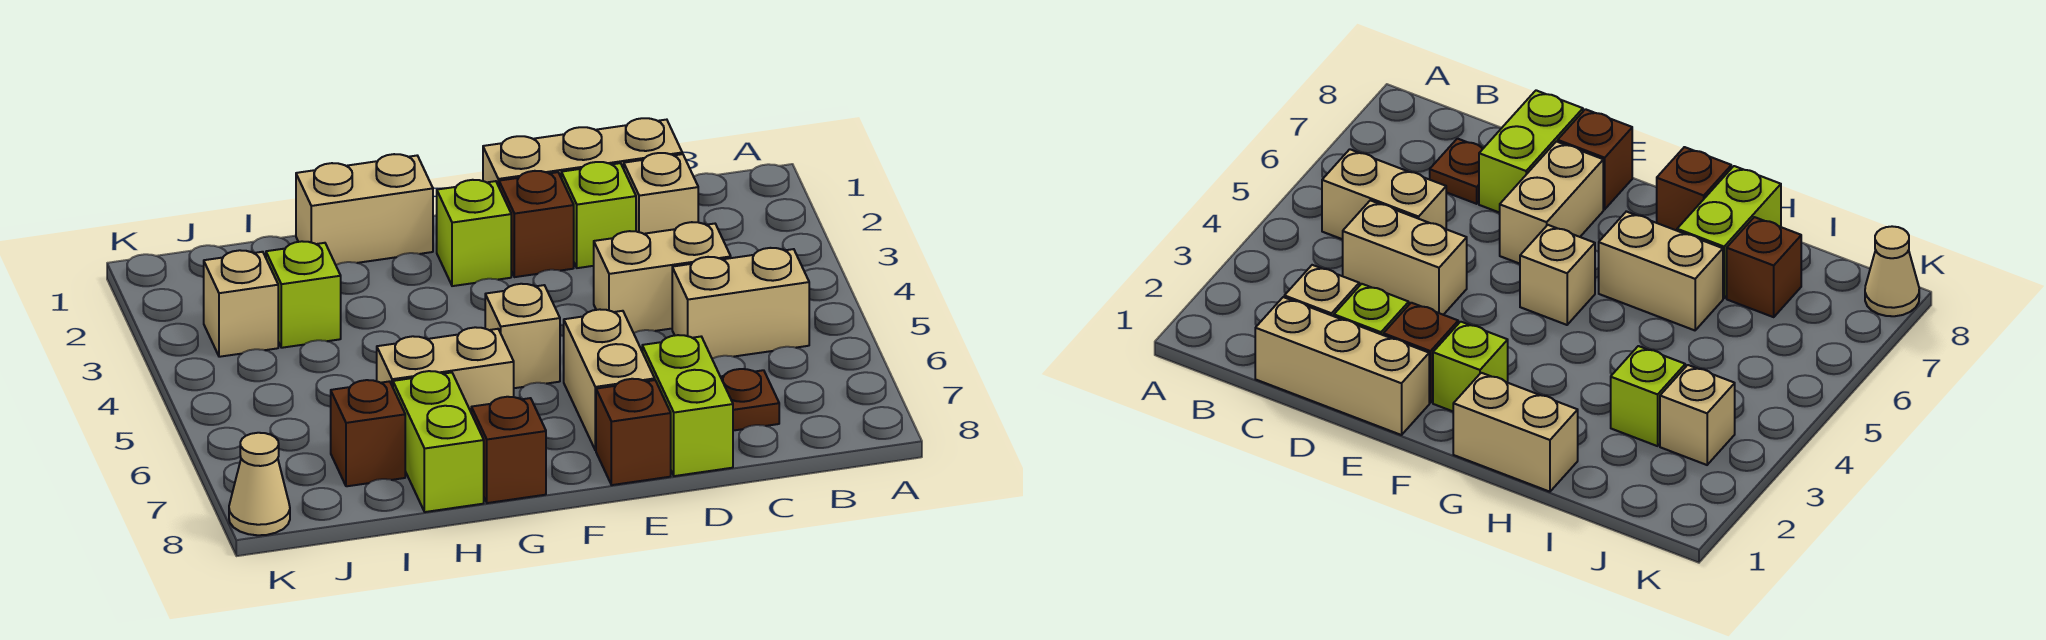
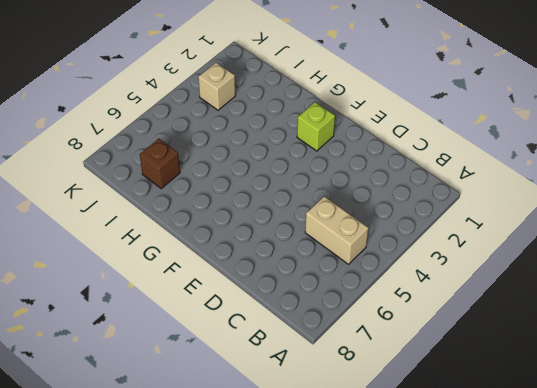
none -> tan brick C1:E1 level 1
none -> tan brick C2 level 1
none -> tan brick C4:D4 level 1

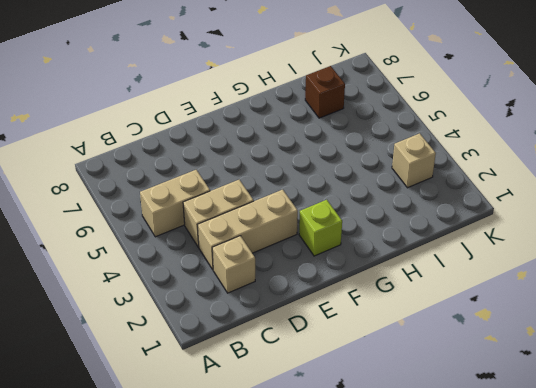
tan brick C3:E3 level 1 -> tan brick C1:E1 level 1
none -> brown plate C7 level 1
none -> lime brick D2 level 1
none -> lime brick D7:D8 level 1

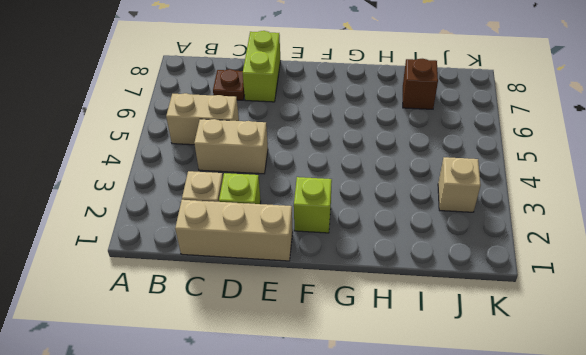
none -> brown brick E2 level 1
none -> tan brick E6:E7 level 1
none -> brown brick E8 level 1

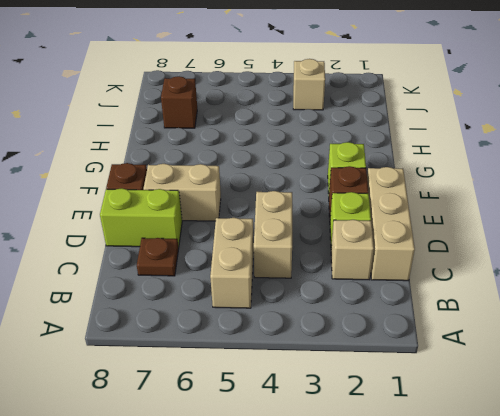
none -> tan brick F5 level 1
none -> tan brick G1:H1 level 1
none -> tan brick G6:H6 level 1

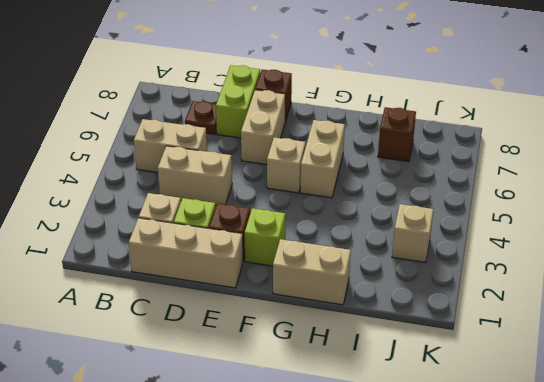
tan brick G5:G6 level 1 -> tan brick G6:H6 level 1
none -> brown brick G8 level 1
none -> lime brick H7:H8 level 1
none -> lime brick I3 level 1

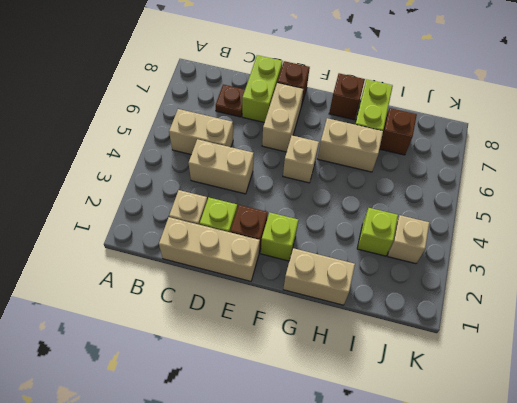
none -> tan cone K8 level 1

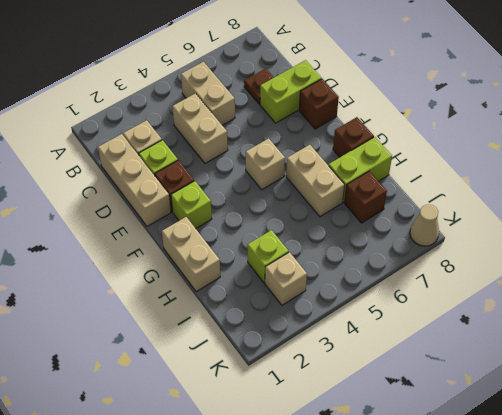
none -> tan brick E6:E7 level 1

